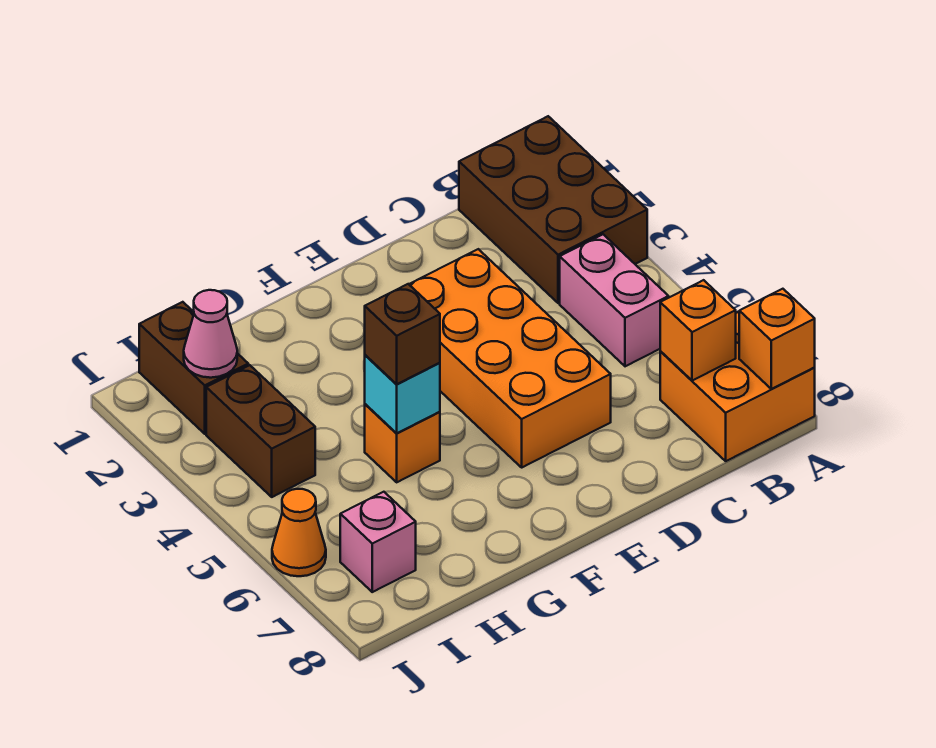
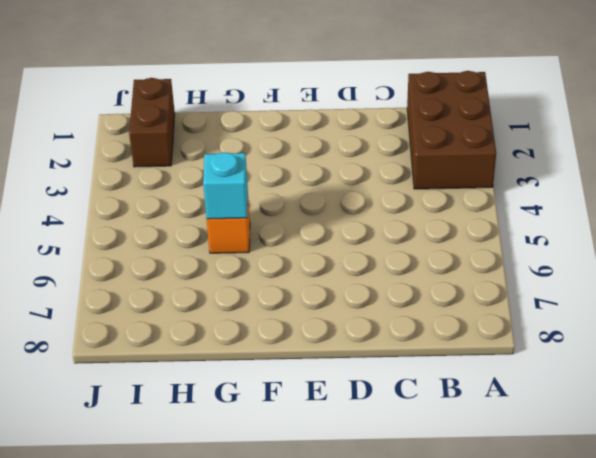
none -> orange brick A7:B8 level 1
none -> pink brick B4:B5 level 1
none -> orange brick D3:E6 level 1

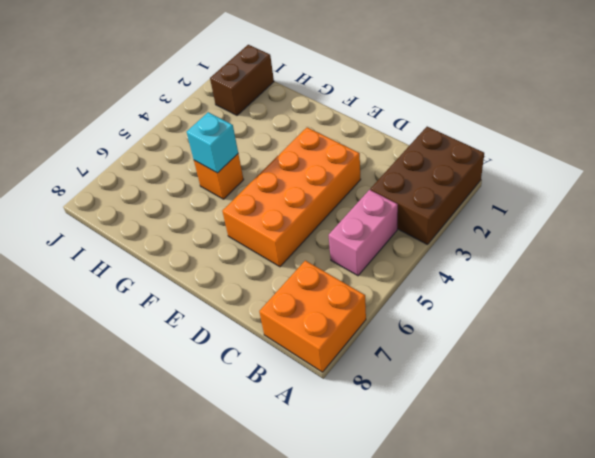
none -> brown brick I3:I4 level 1
none -> pink brick I7 level 1
none -> orange cone J6 level 1

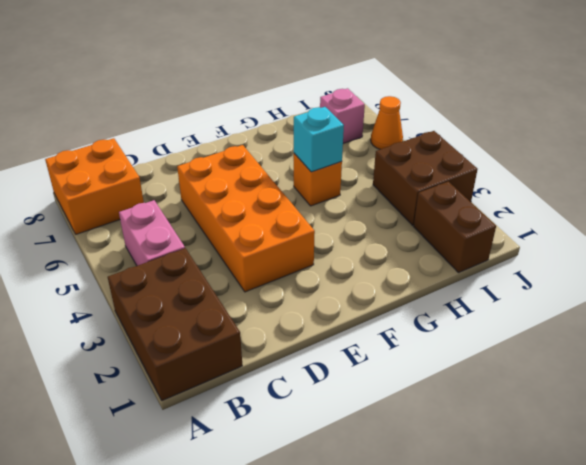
brown brick I3:J4 level 1 -> brown brick I3:I4 level 1
none -> orange brick A8 level 2
none -> orange brick B7 level 2
none -> pink cone I2 level 2

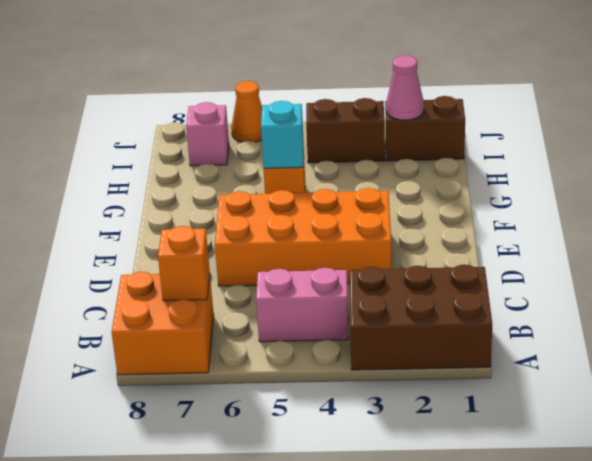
none -> orange brick A8 level 2
none -> brown brick G5 level 3

